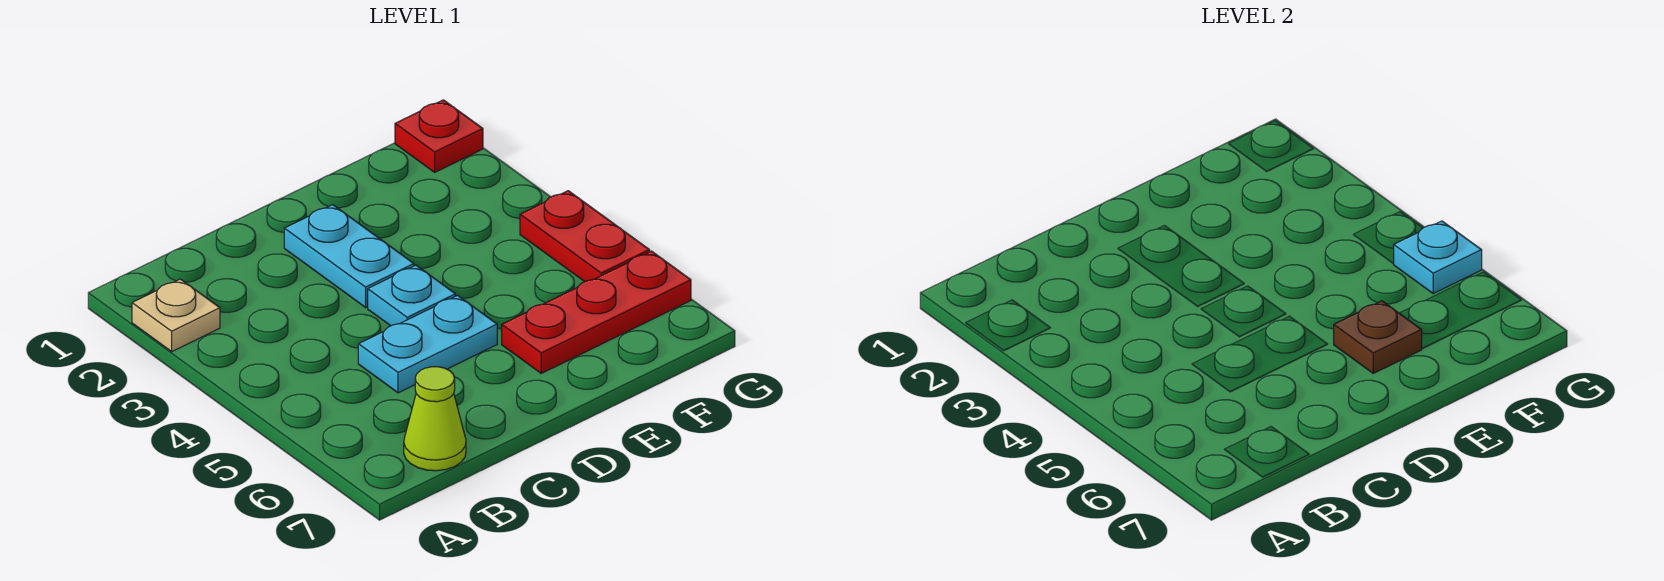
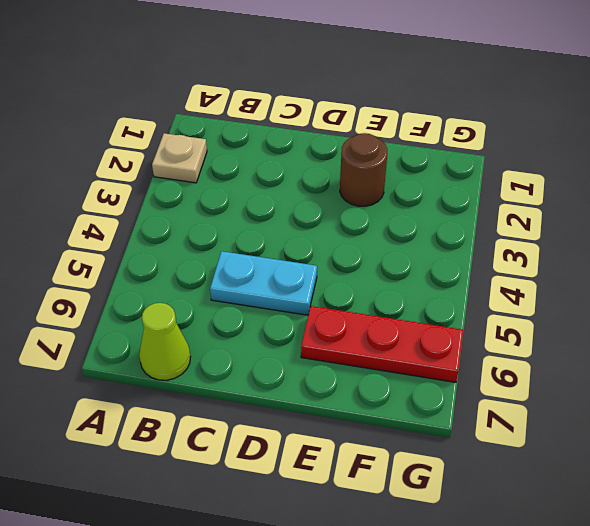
brown round brick E2 level 1 -> none
none -> cyan plate D2:D3 level 1
none -> cyan plate D4 level 1

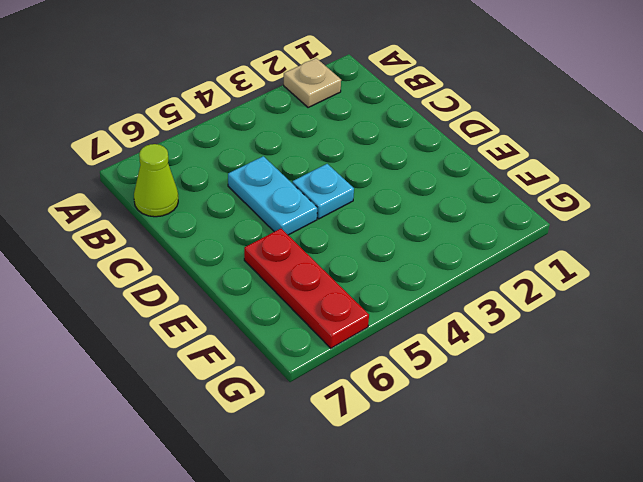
none -> cyan plate D2:D3 level 1
none -> red plate G1 level 1

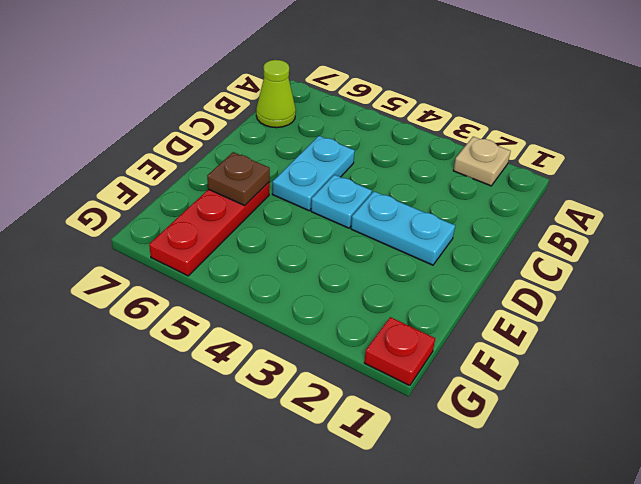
none -> red plate G4:G5 level 1
none -> cyan plate G5 level 2

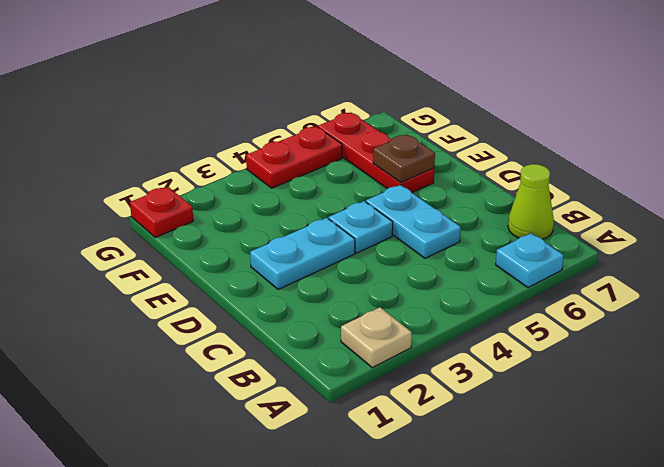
cyan plate A6 level 1 -> cyan plate G5 level 2

